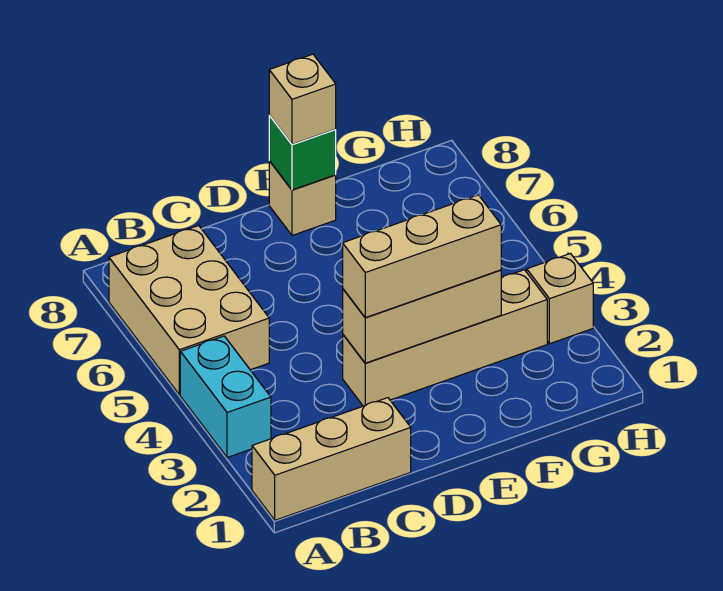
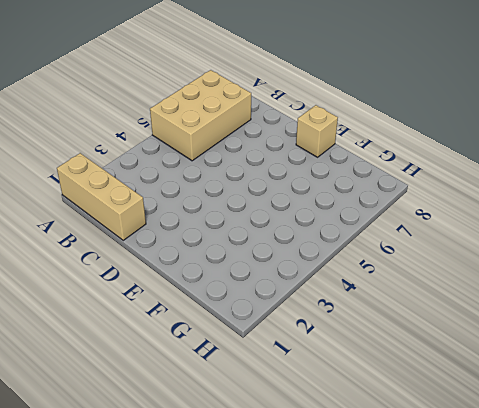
none -> cyan brick A3:A4 level 1
none -> tan brick D3:G3 level 1

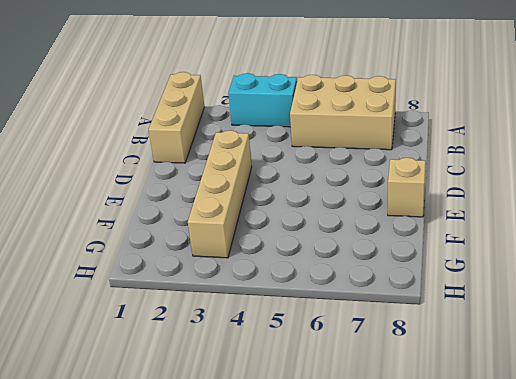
none -> tan brick H3 level 1
none -> tan brick D3:F3 level 2

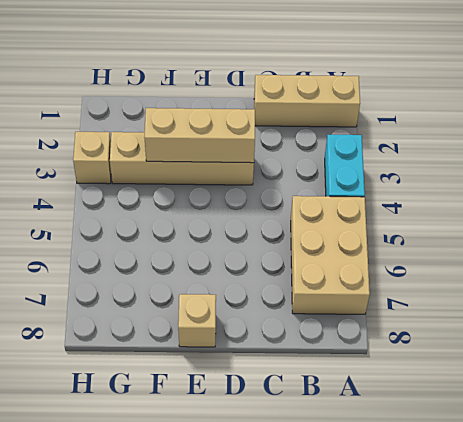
none -> green brick E8 level 2
none -> tan brick D3:F3 level 3

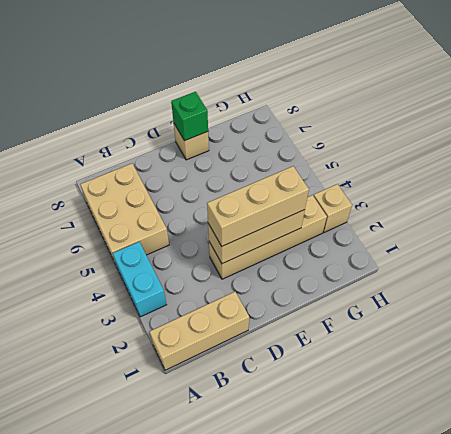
none -> tan brick E8 level 3

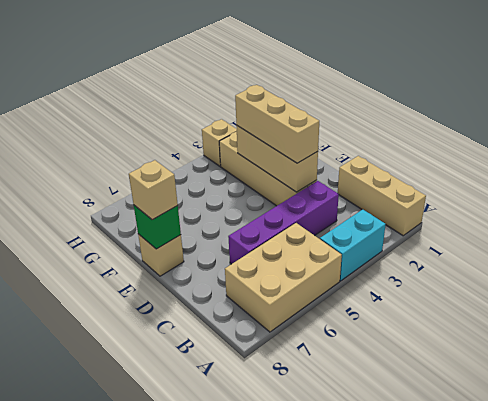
purple brick C3:C6 level 1 -> none

